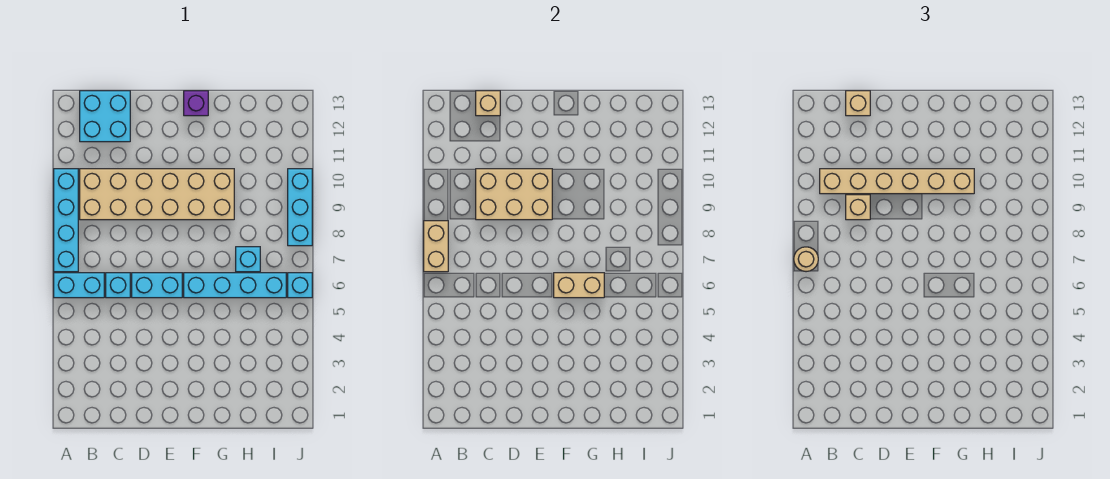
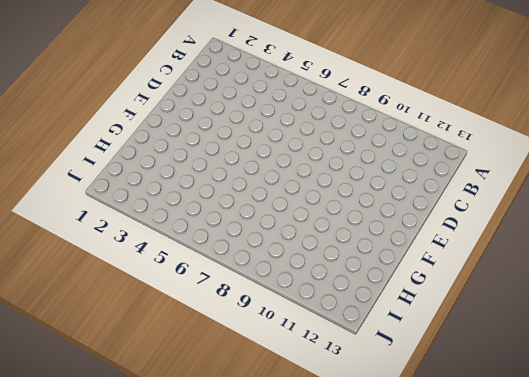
none -> cyan brick A6:B6 level 1
none -> cyan brick A7:A10 level 1
none -> tan brick B9:G10 level 1

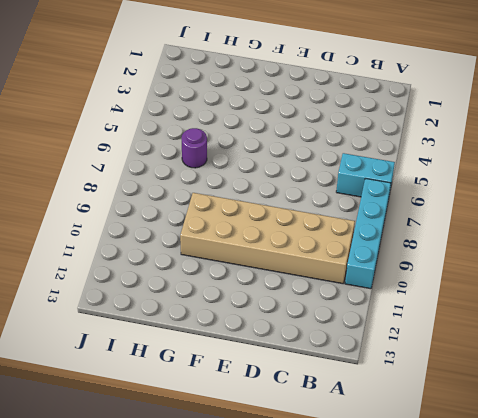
purple round brick H6 level 1 -> cyan brick F6:I6 level 1
none -> cyan brick B12:C13 level 1
none -> cyan brick C6 level 1
none -> cyan brick D6:E6 level 1

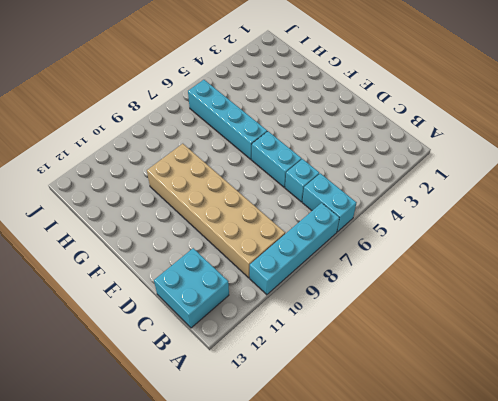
none -> purple brick F13 level 1
none -> cyan brick H7 level 1
none -> cyan brick J6 level 1

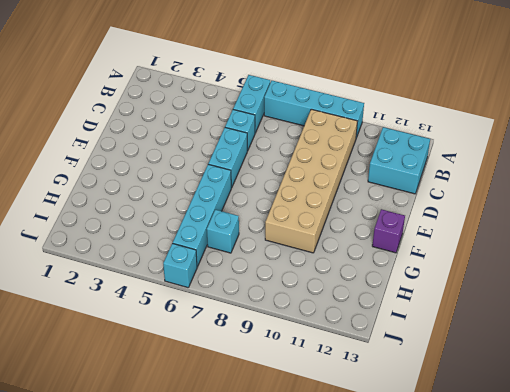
none -> cyan brick J8:J10 level 1
none -> tan brick A7:A8 level 2
none -> tan brick C9:E10 level 2

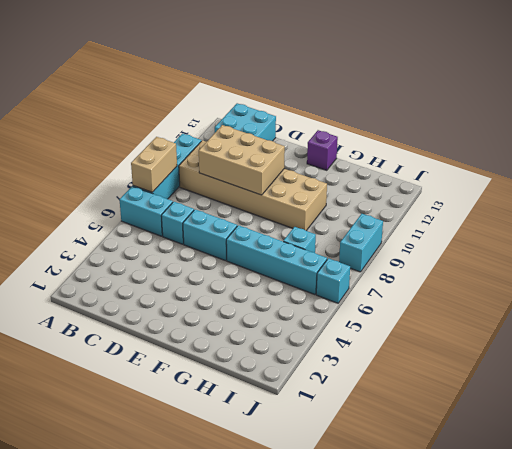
cyan brick J8:J9 level 1 -> cyan brick J8:J10 level 1
none -> tan brick C13 level 2
none -> tan brick F6:G6 level 2
none -> tan round brick A7 level 3

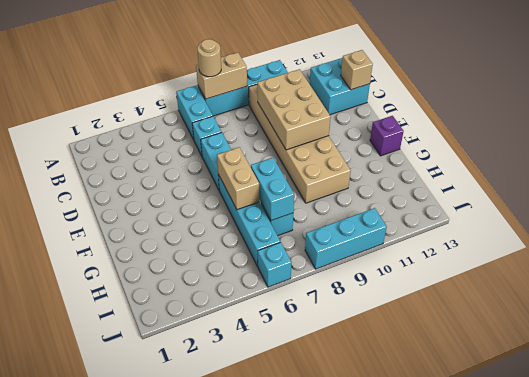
cyan brick G7:H7 level 2 -> none
none -> tan brick B10:G10 level 3
none -> tan brick C9 level 3
none -> tan brick C13 level 3

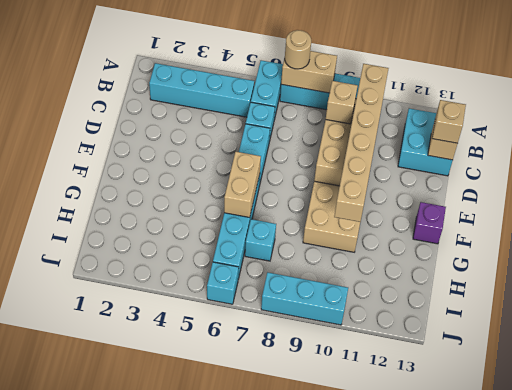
cyan brick B2:B5 level 1 -> none

